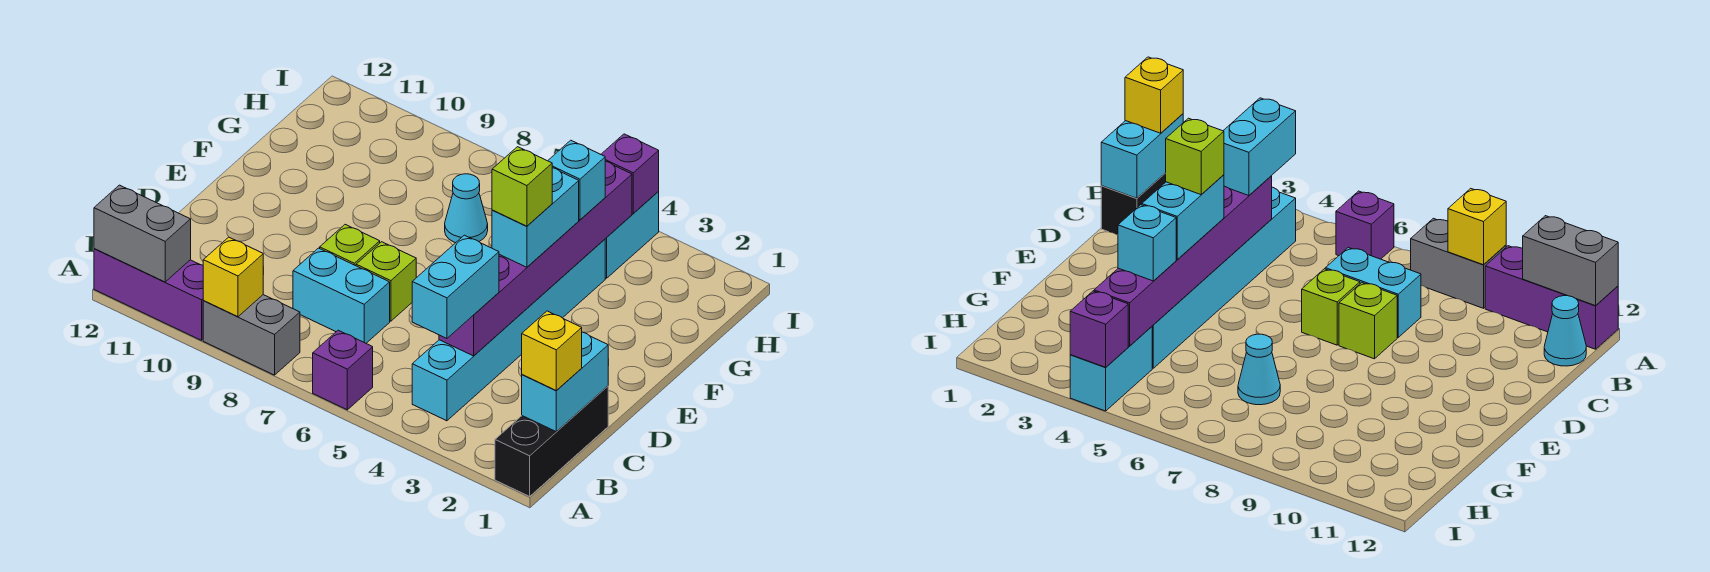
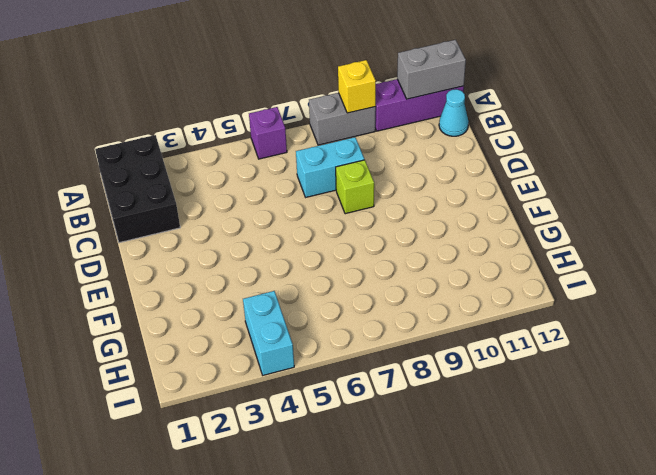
black brick A1:C2 level 1 -> black brick A1:C1 level 1
none -> cyan brick B4:G4 level 1
none -> lime brick D7 level 1
none -> cyan cone G7 level 1

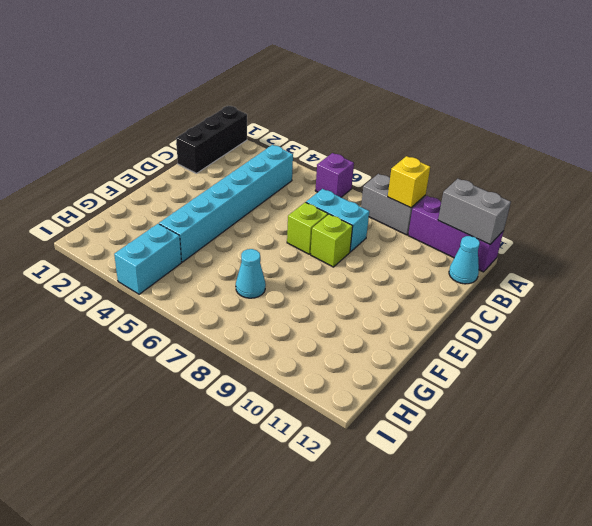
none -> cyan brick B1:C1 level 2
none -> purple brick C4:H4 level 2
none -> purple brick I4 level 2

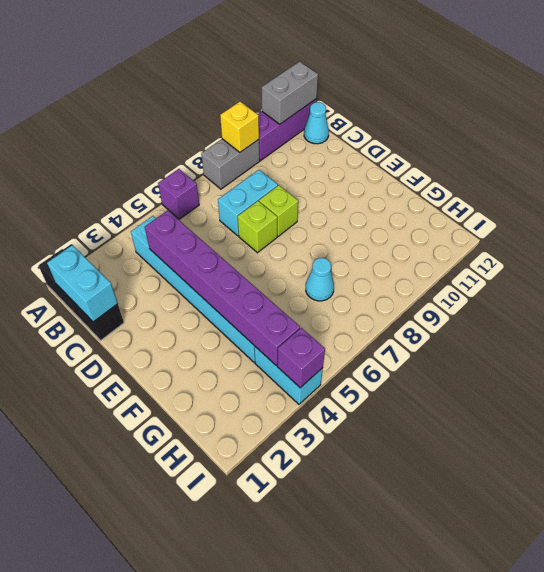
none -> yellow brick B1 level 3
none -> cyan brick B4:C4 level 3
none -> cyan brick E4:F4 level 3

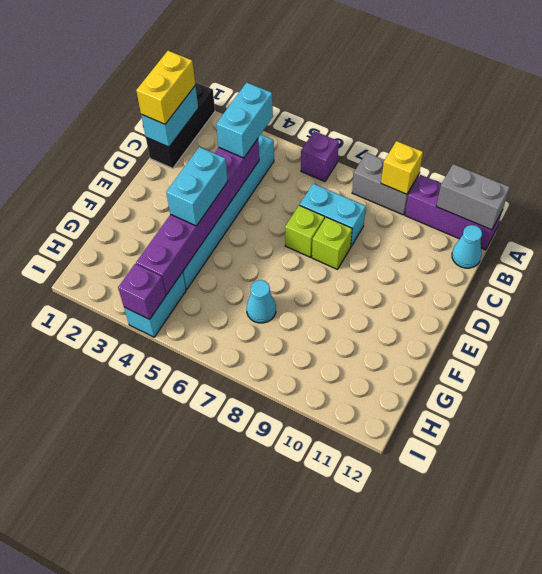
yellow brick B1:C1 level 3 -> yellow brick B1 level 3
none -> cyan brick G4 level 3
none -> lime brick E4 level 4

